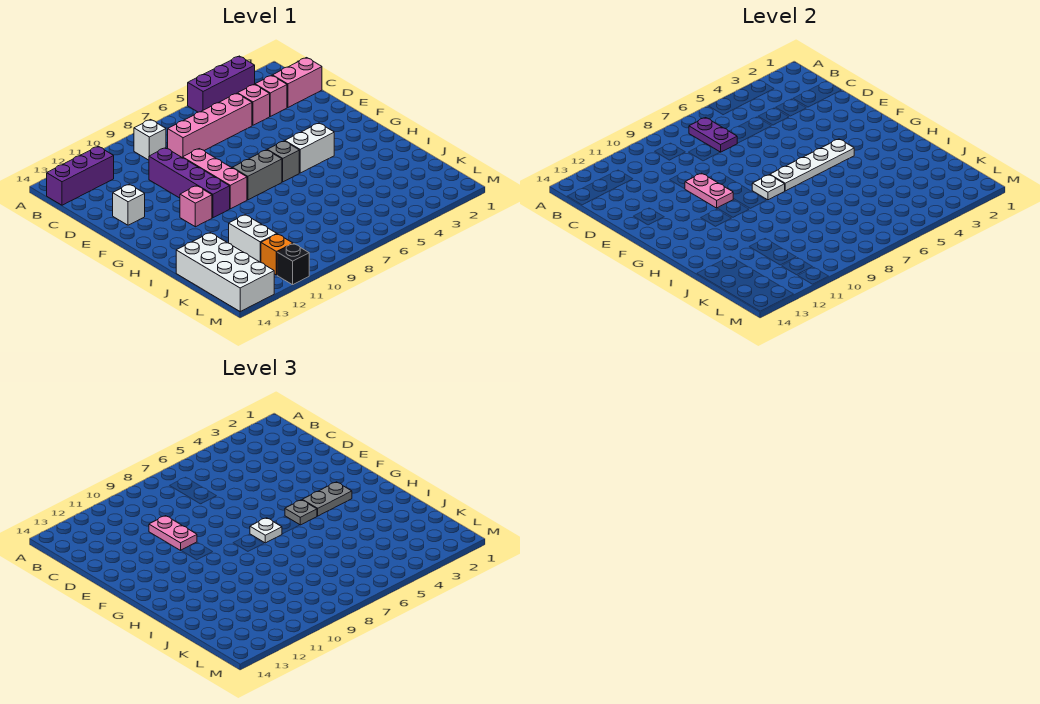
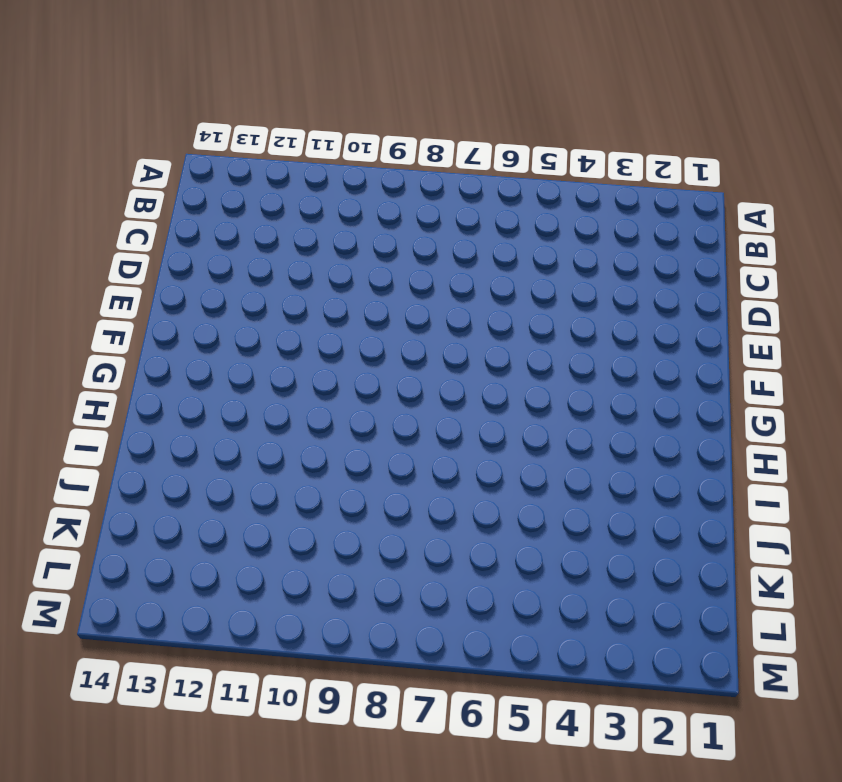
none -> purple brick A3:A5 level 1
none -> white brick B9 level 1
none -> purple brick B12:B14 level 1

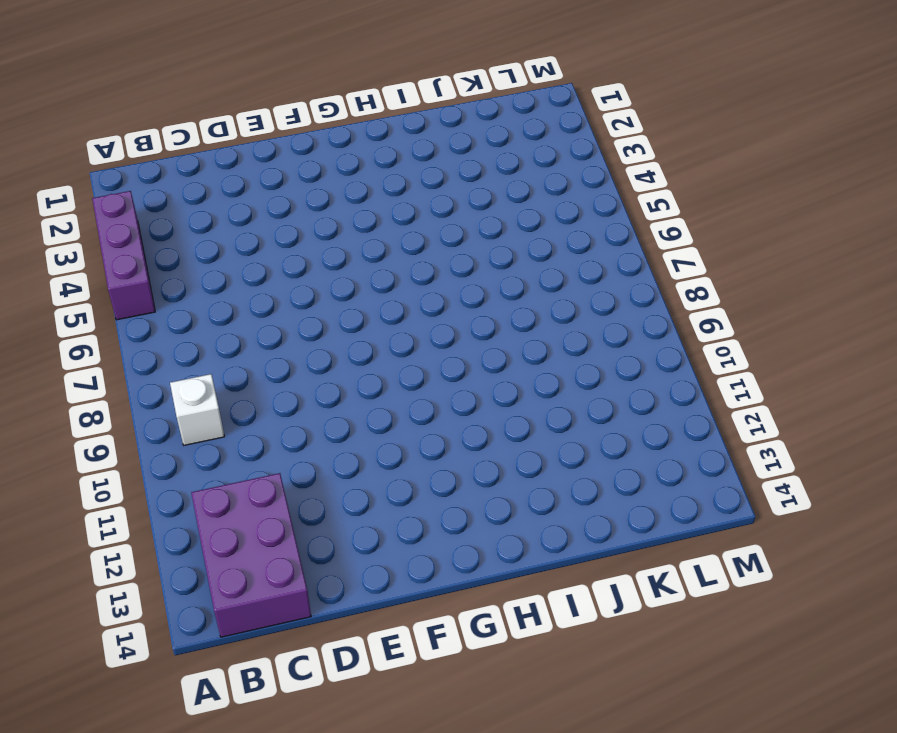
purple brick B12:C14 level 1 -> purple brick B12:B14 level 1
none -> pink brick C1:C2 level 1
none -> pink brick C3 level 1
none -> pink brick C4 level 1

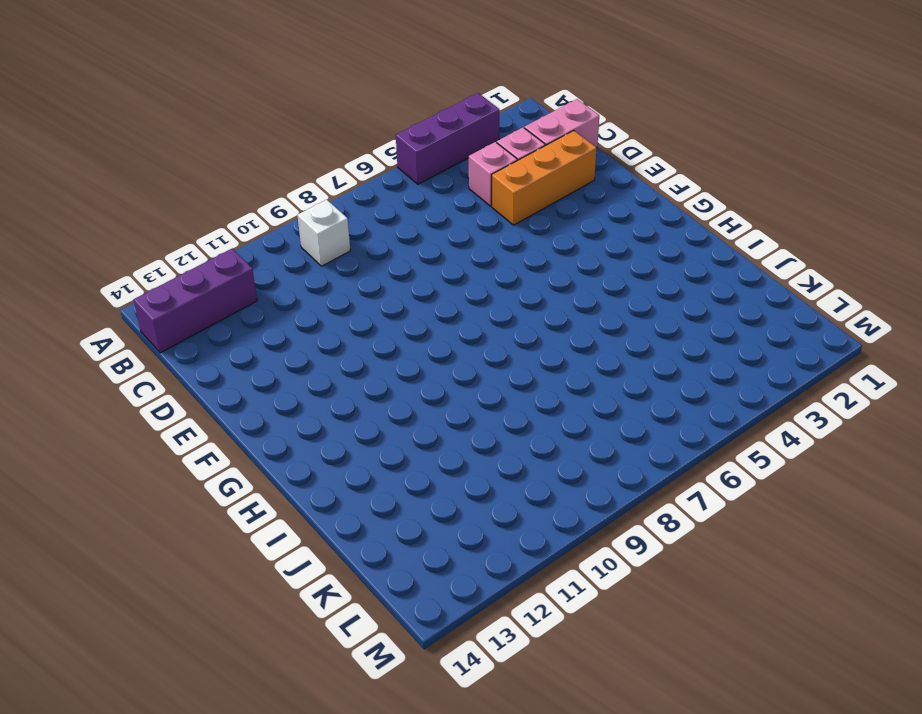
orange brick D2:D4 level 1 -> none
none -> pink brick C5:C8 level 1
none -> purple brick D10:G10 level 1
none -> pink brick E9:G9 level 1

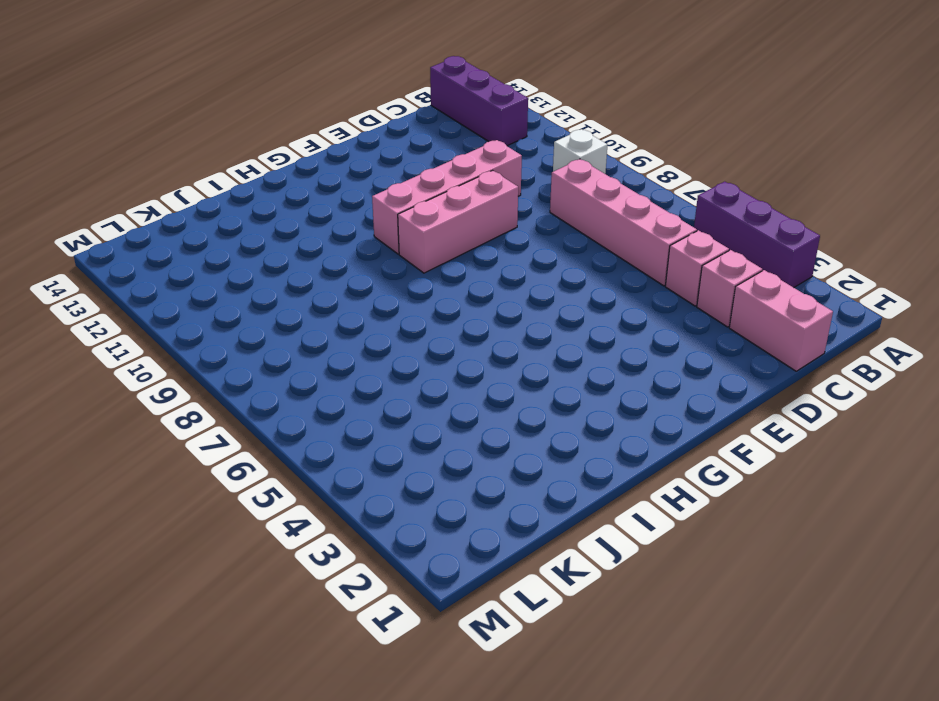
pink brick D10:G10 level 1 -> purple brick D10:G10 level 1
none -> white brick E13 level 1
none -> white brick G4:G5 level 1
none -> grey brick G6 level 1

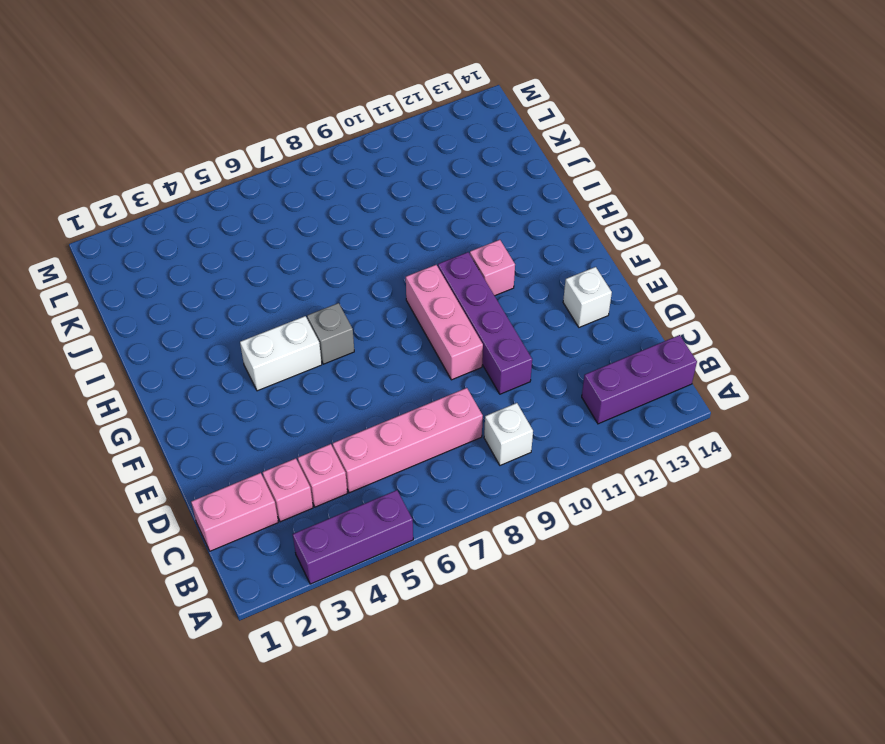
none -> grey brick G7:G8 level 1
none -> white brick J11:K11 level 1
none -> white brick J13:M14 level 1

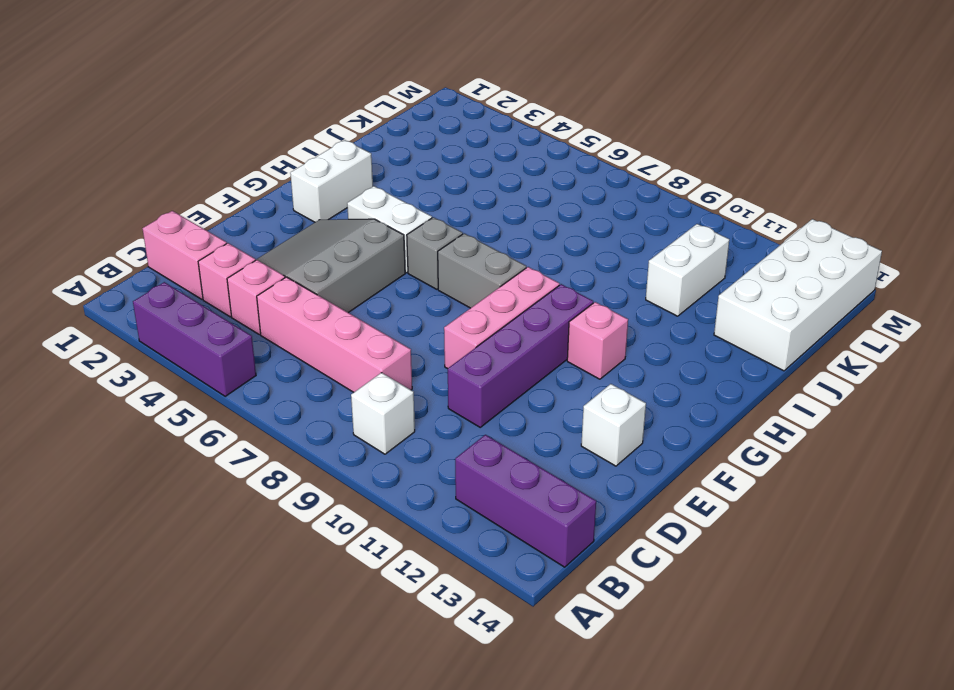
grey slope D3:F5 level 1 top 5 -> none
white brick G2:H2 level 1 -> none
none -> orange brick L11 level 1
none -> black brick M11 level 1
none -> purple plate B7:C7 level 2

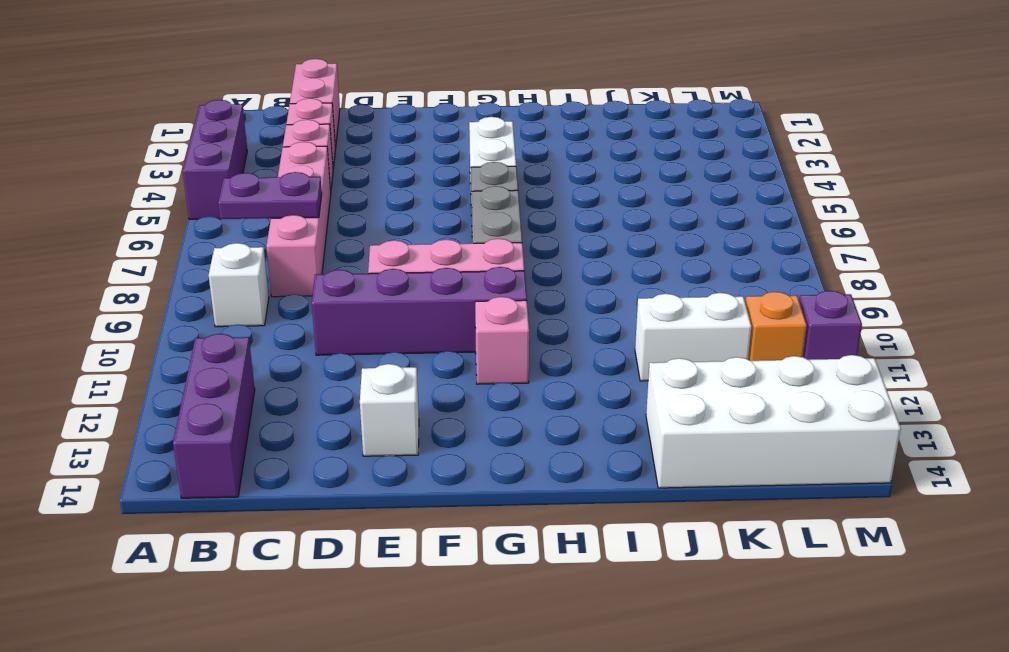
purple brick M11 level 1 -> black brick M11 level 1
none -> pink plate E10:F10 level 2
none -> white plate G4:G7 level 2
none -> white plate G8 level 2

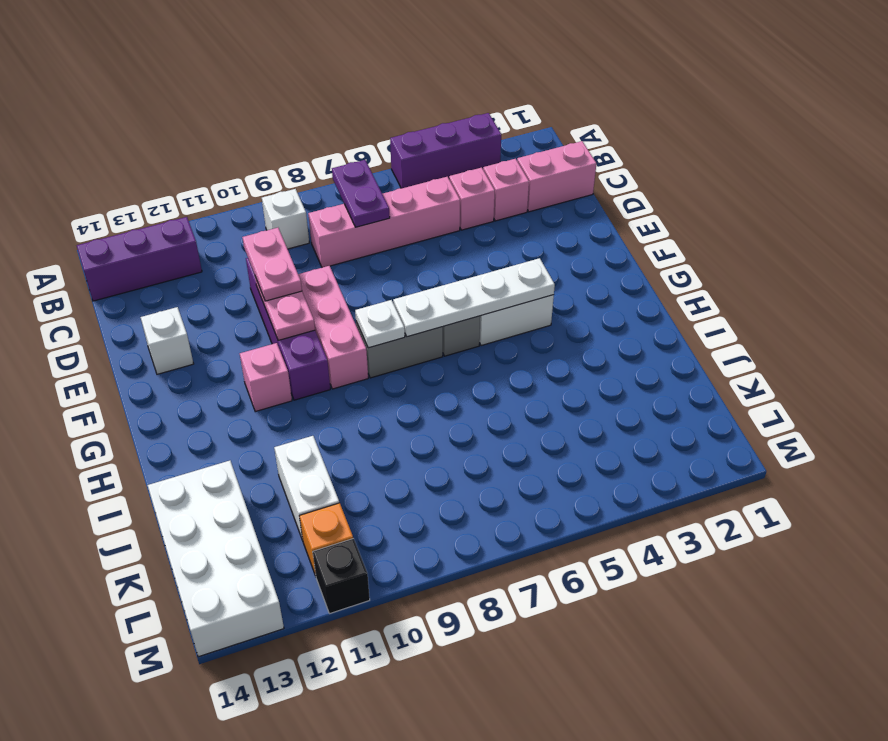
none -> grey plate G3:G4 level 3
none -> grey plate G5 level 3
none -> white plate G7 level 3

